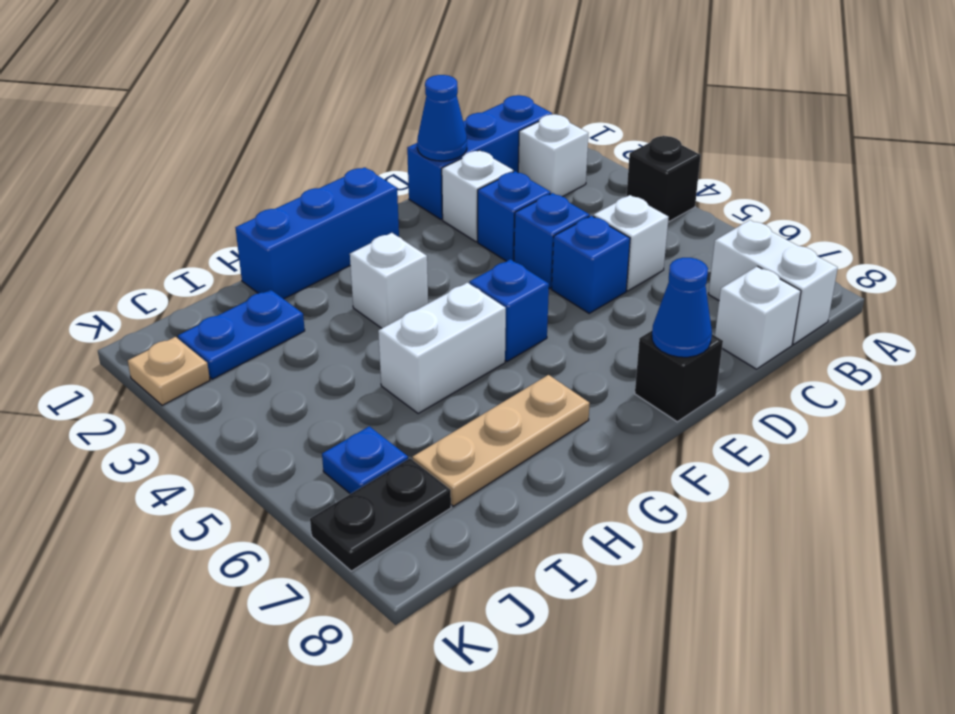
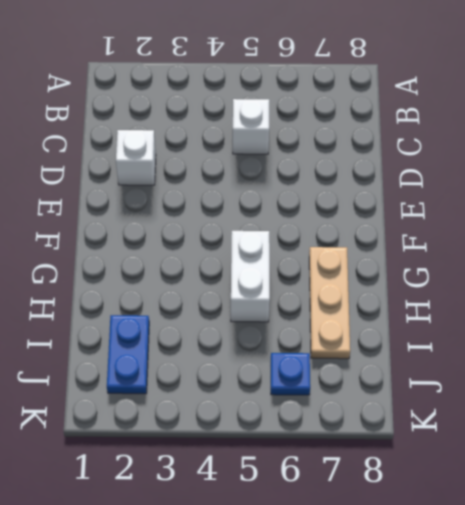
none -> black brick A4 level 1
none -> blue brick B1:D1 level 1
none -> white brick B2 level 1

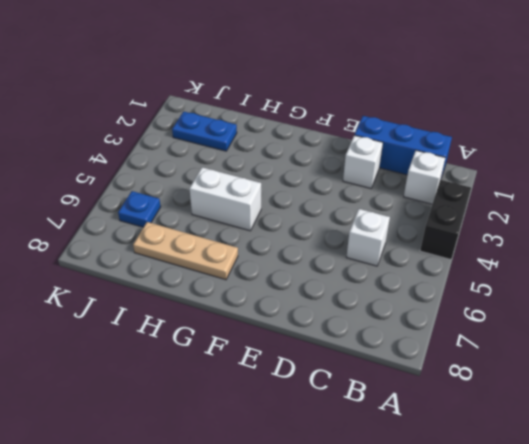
black brick A3:A4 level 1 -> black brick A4 level 1
none -> white brick B7:B8 level 1
none -> white brick C8 level 1
none -> blue brick D3 level 1

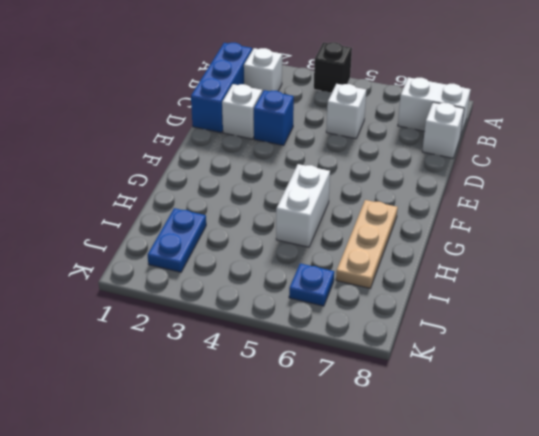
none -> blue brick D4 level 1
none -> blue brick D5 level 1
none -> black brick E8 level 1

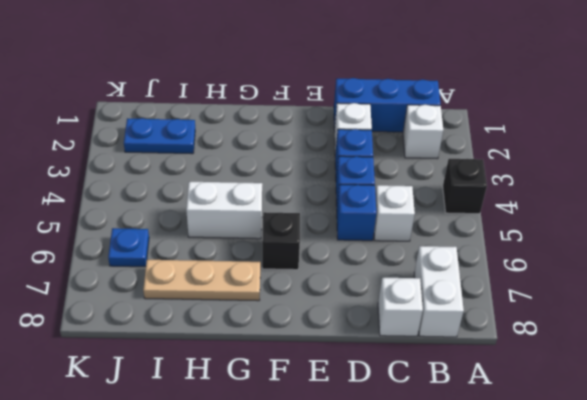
black brick F6 level 1 -> black brick E8 level 1
none -> blue brick F1:H1 level 1
none -> blue brick F5 level 1
none -> white brick G3 level 1

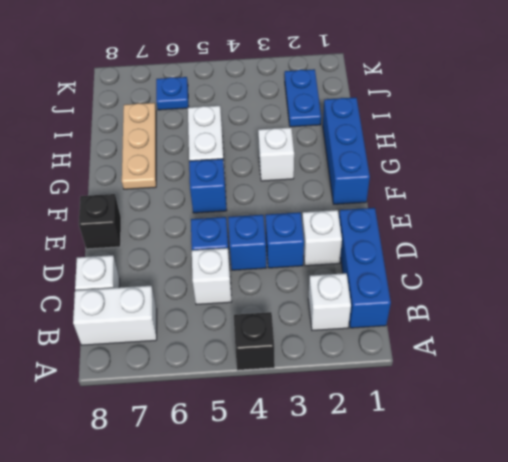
none -> black plate J7:K7 level 1
none -> tan plate K2 level 1
none -> blue cone D1 level 2

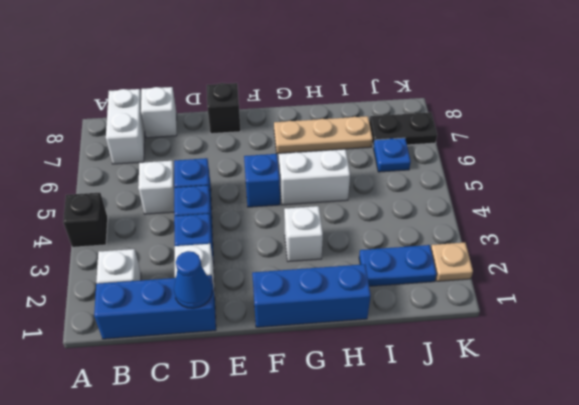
none -> blue cone E8 level 2

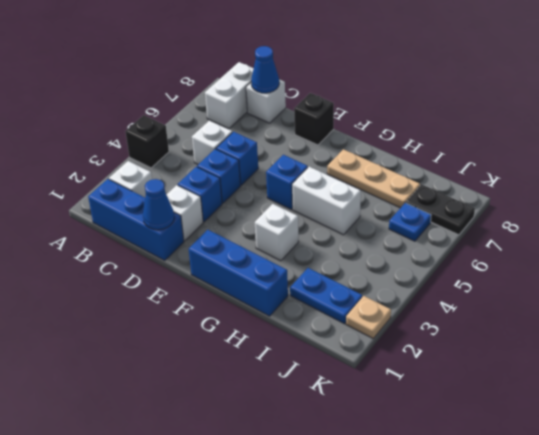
blue cone C8 level 2 -> blue cone E8 level 2

